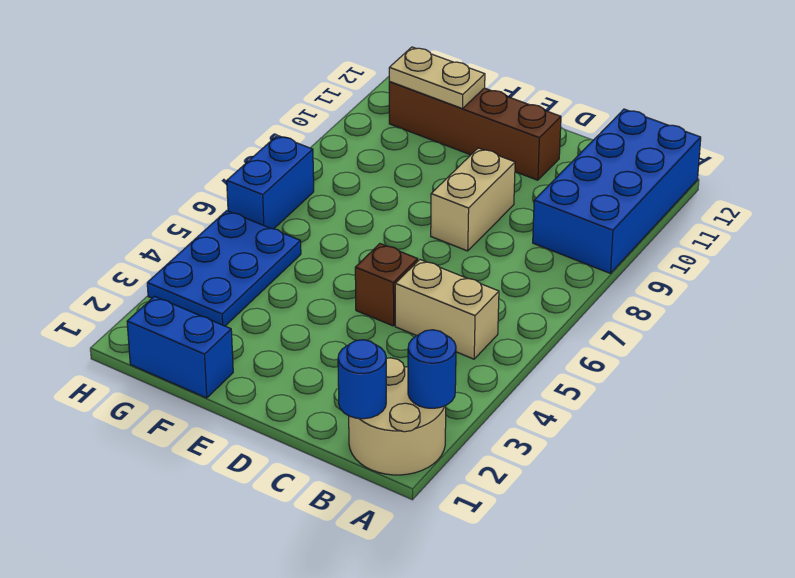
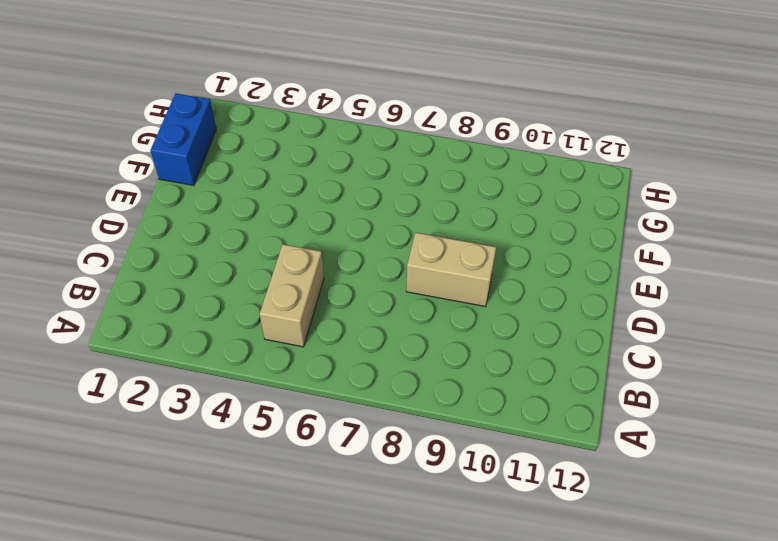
none -> tan round brick A1:B2 level 1
none -> blue brick A9:B12 level 1
none -> brown brick D5 level 1

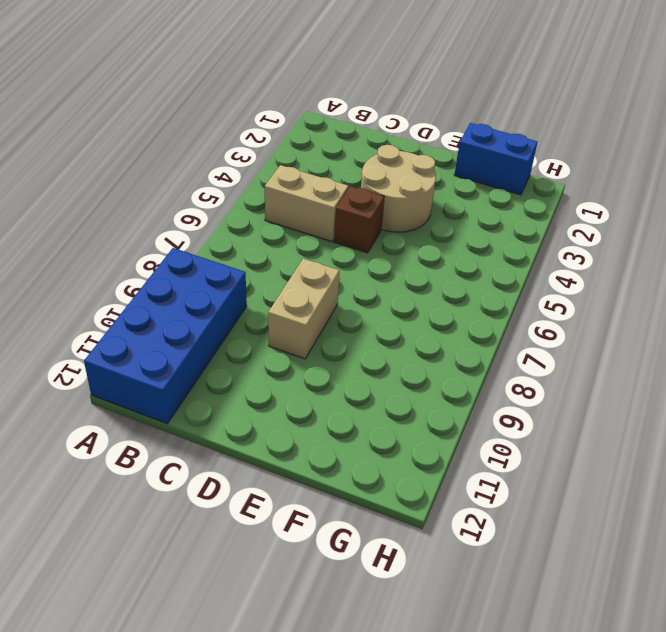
tan round brick D3:E4 level 1 -> tan round brick A1:B2 level 1
none -> brown brick D11:G11 level 1
none -> blue plate G3:H5 level 1
none -> blue brick H6:H7 level 1

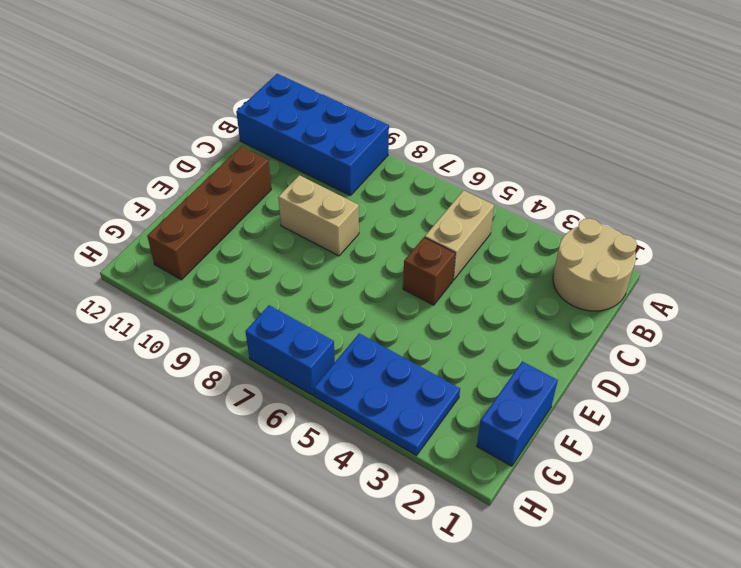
none -> blue round brick A2 level 2
none -> blue round brick B1 level 2
none -> tan plate F11:G11 level 2

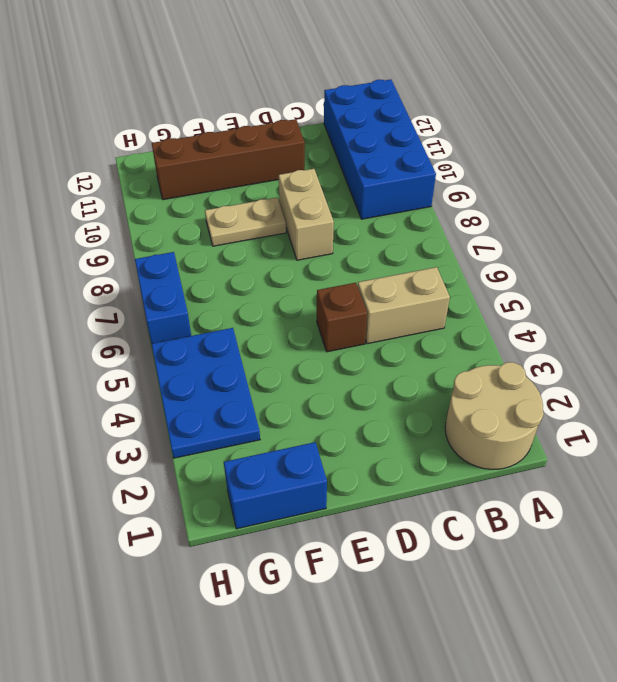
tan plate E9:F9 level 1 -> tan plate F11:G11 level 2
none -> blue round brick A2 level 2
none -> blue round brick B1 level 2

